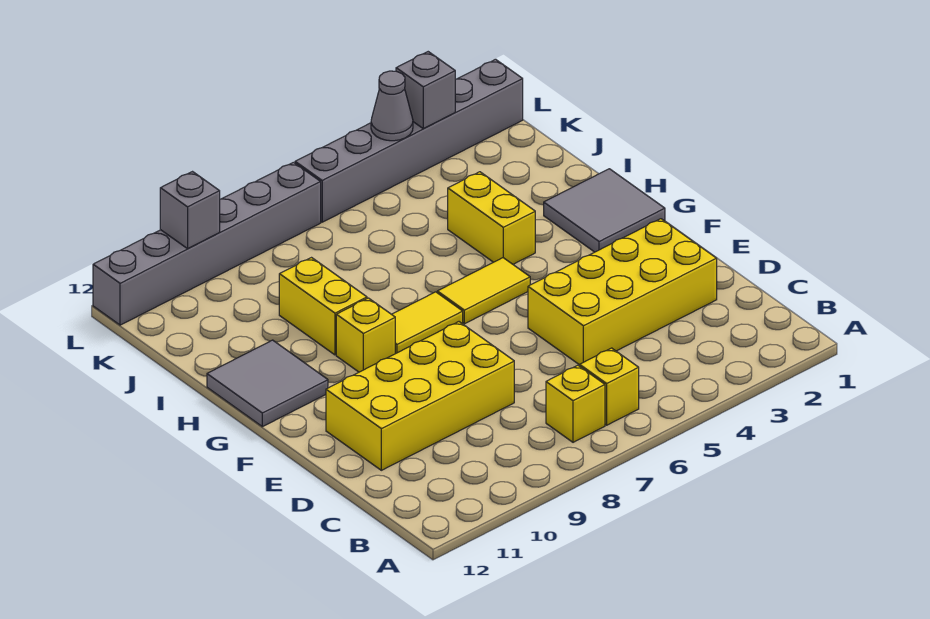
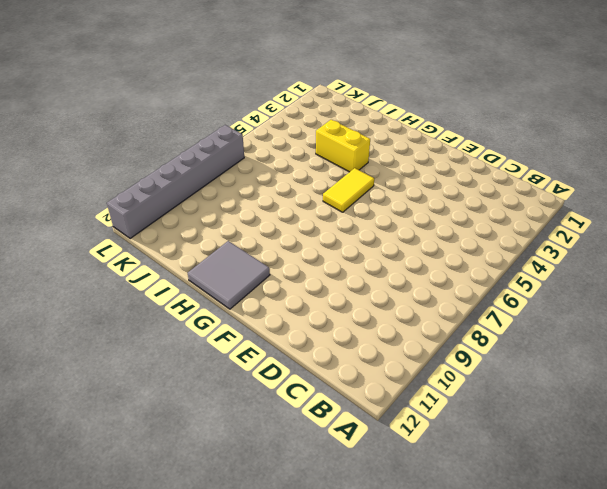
none -> yellow brick B6 level 1
none -> yellow brick B7 level 1
none -> yellow brick D2:E5 level 1

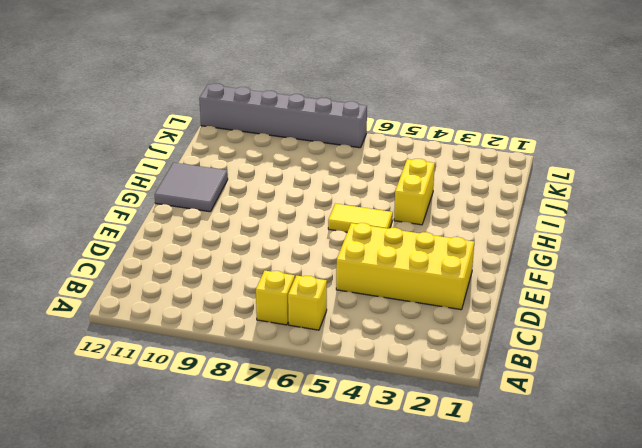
none -> yellow brick D8:E11 level 1
none -> grey tile G1:H2 level 1
none -> yellow tile G7:G8 level 1

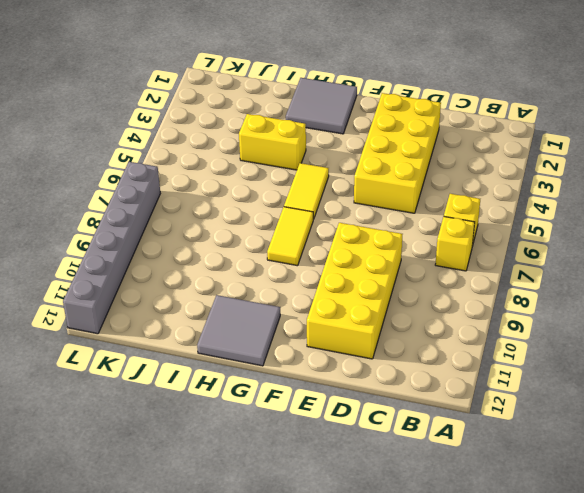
none -> yellow brick G9 level 1
none -> yellow brick H9:I9 level 1
none -> grey brick L1:L6 level 1

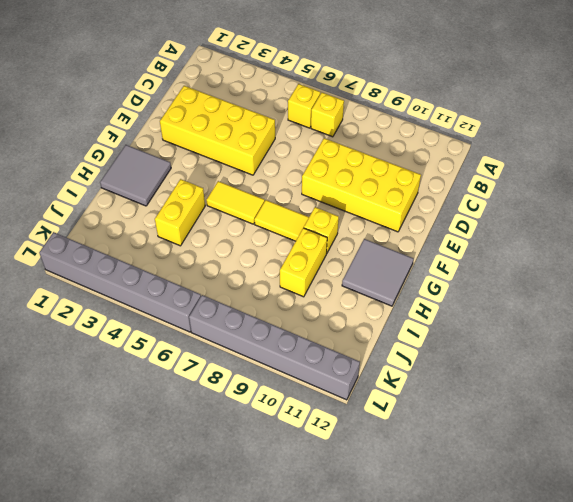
none -> grey brick L3 level 2
none -> grey cone L4 level 2
none -> grey brick L10 level 2

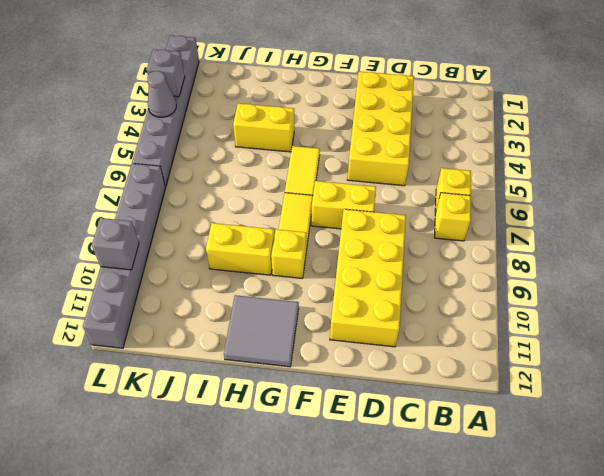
yellow brick E7:F7 level 1 -> none
none -> grey tile G1:H2 level 1

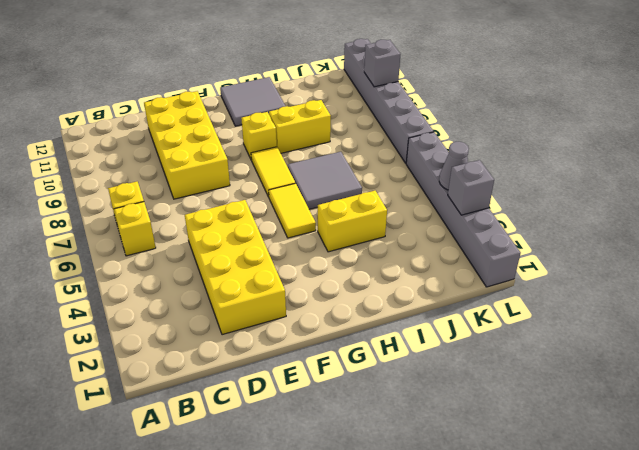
grey tile H6:I7 level 1 -> grey tile G1:H2 level 1

